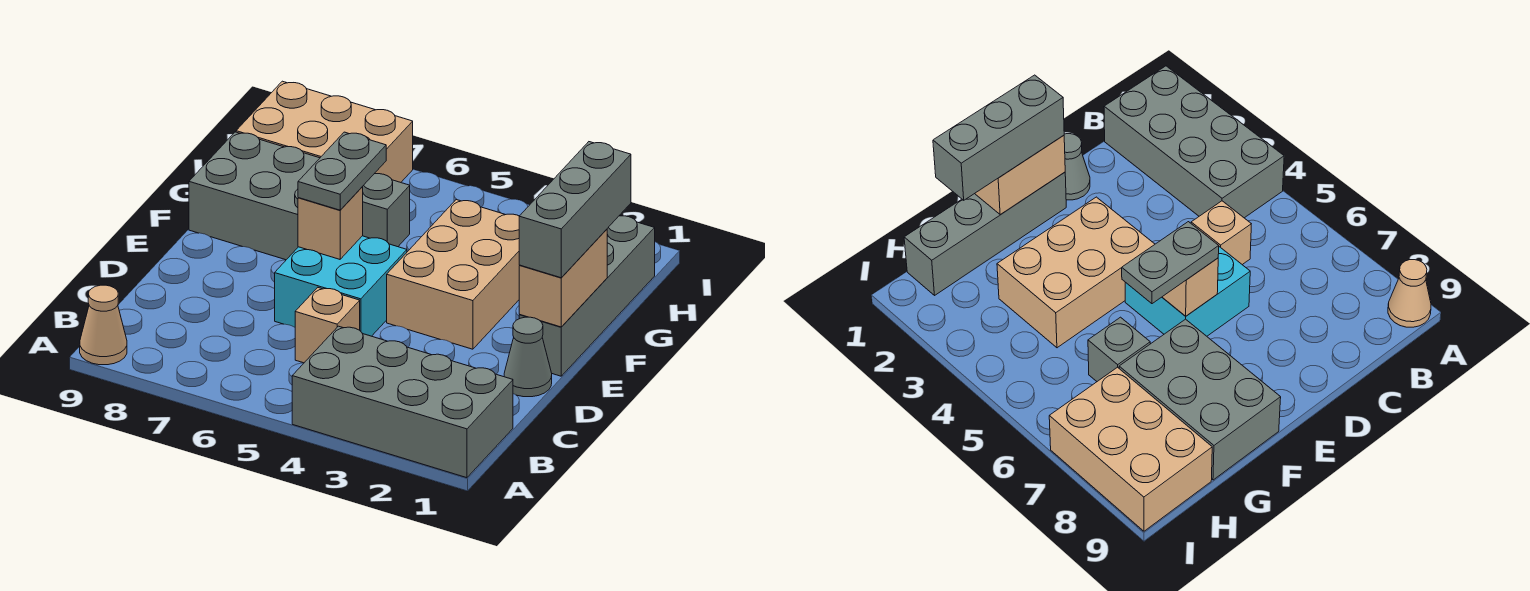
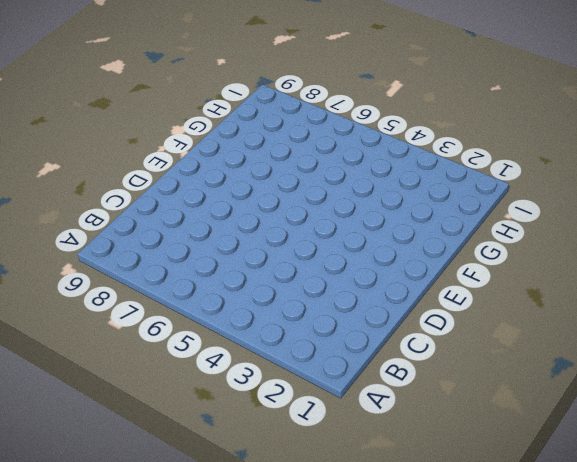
none -> grey brick A1:B4 level 1
none -> tan cone A9 level 1
none -> tan brick C5 level 1

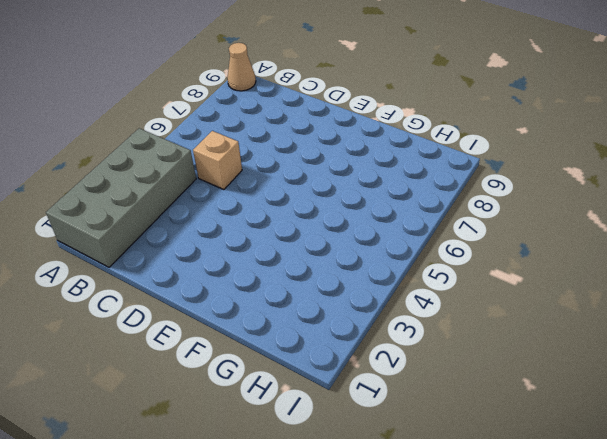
none -> grey cone D1 level 1
none -> cyan brick D5:E6 level 1
none -> grey brick E1:H1 level 1

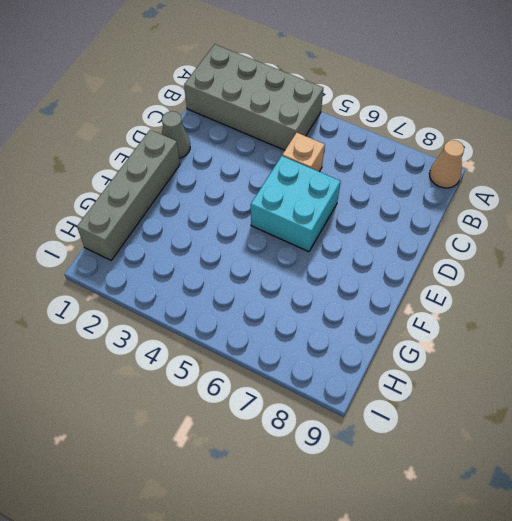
none -> tan brick E3:G4 level 1
none -> grey brick F7:G9 level 1
none -> grey brick G6 level 1

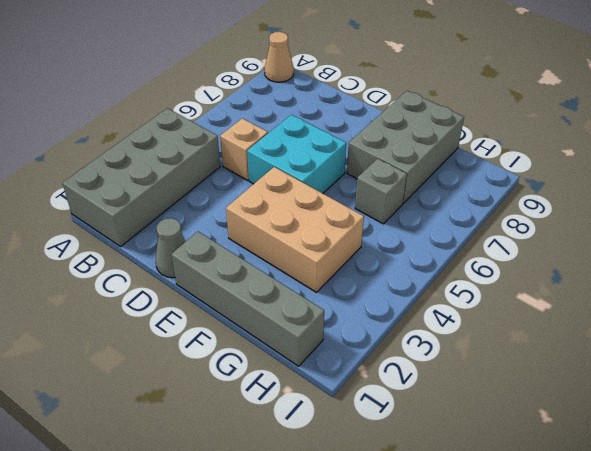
none -> tan brick H7:I9 level 1
none -> tan brick E1:F1 level 2
none -> tan brick E6 level 2

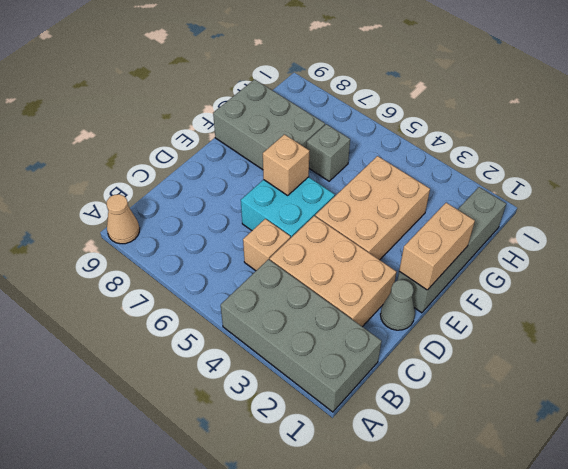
tan brick C2:D4 level 1 -> tan brick H7:I9 level 1
none -> grey brick E1:G1 level 3
none -> grey plate E6:F6 level 3

